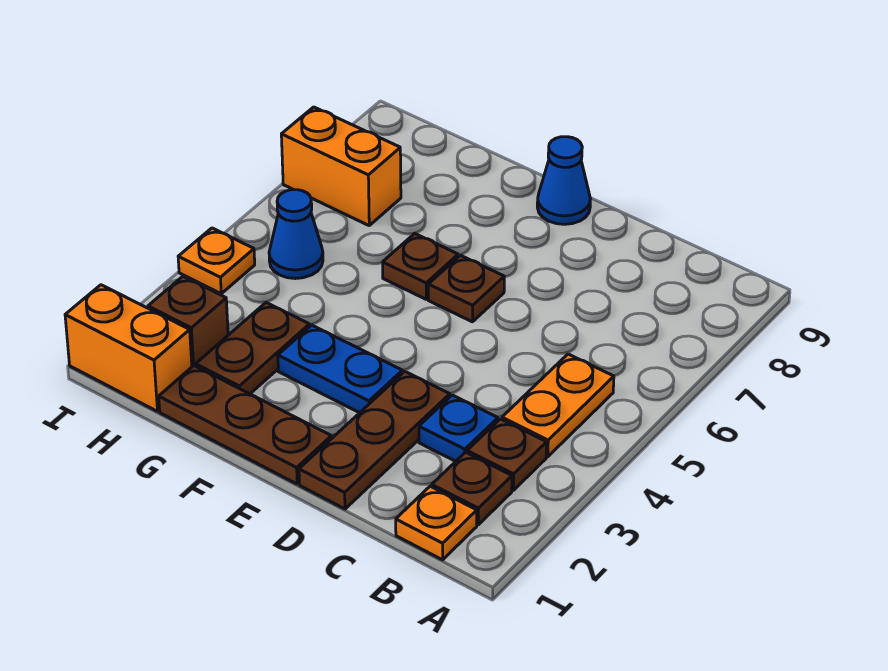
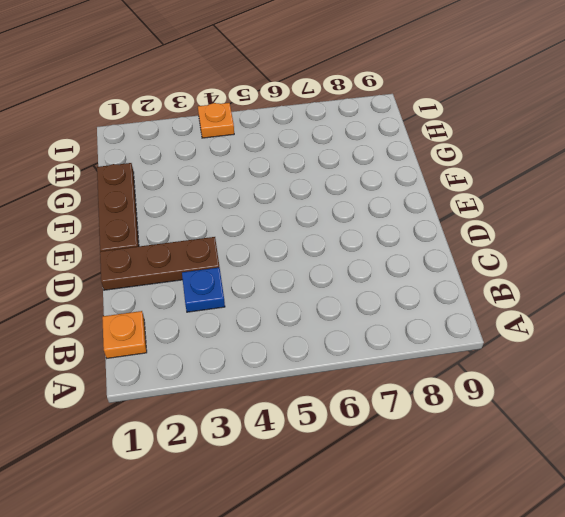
none -> brown plate B2 level 1
none -> brown plate B3 level 1
none -> orange plate B4:B5 level 1

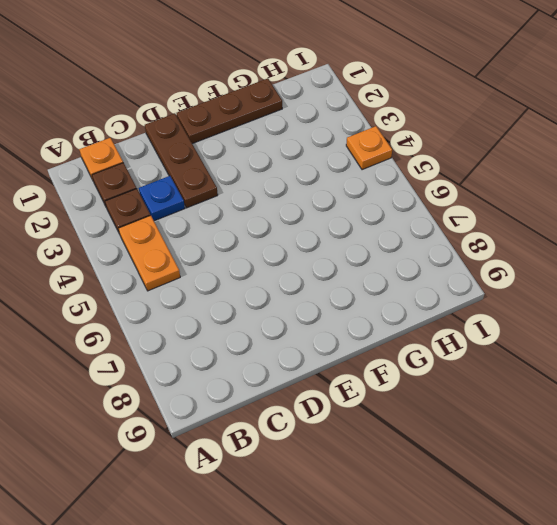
none -> blue plate E3:F3 level 1
none -> brown plate E6 level 1
none -> blue cone E9 level 1

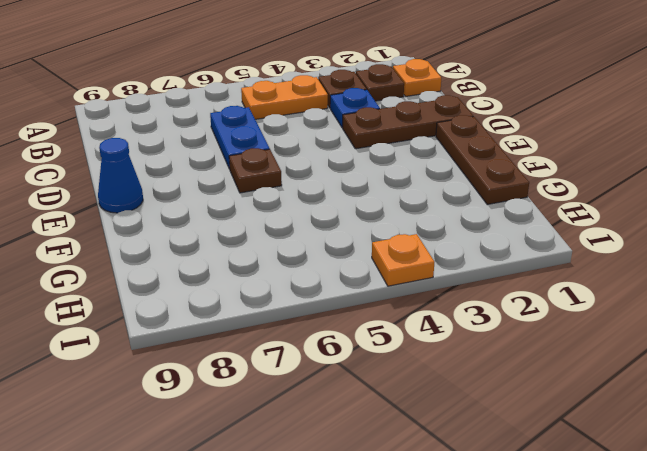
blue plate C6:D6 level 1 -> blue plate E3:F3 level 1
none -> brown plate F6 level 1
none -> brown plate G2:G3 level 1
none -> orange brick H1:I1 level 1

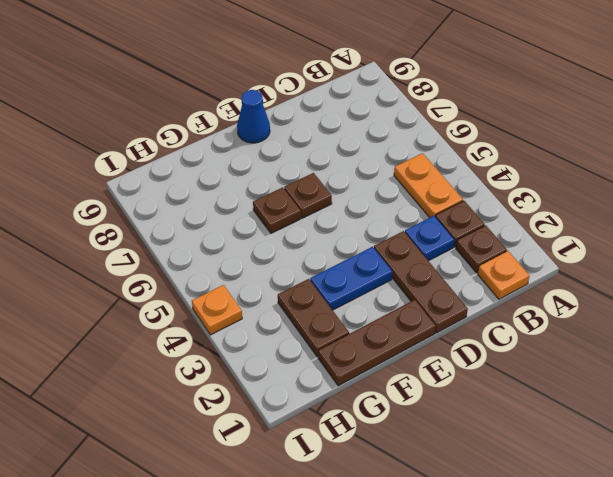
none -> orange brick H1:I1 level 1
none -> brown brick H2 level 1
none -> blue cone H5 level 1

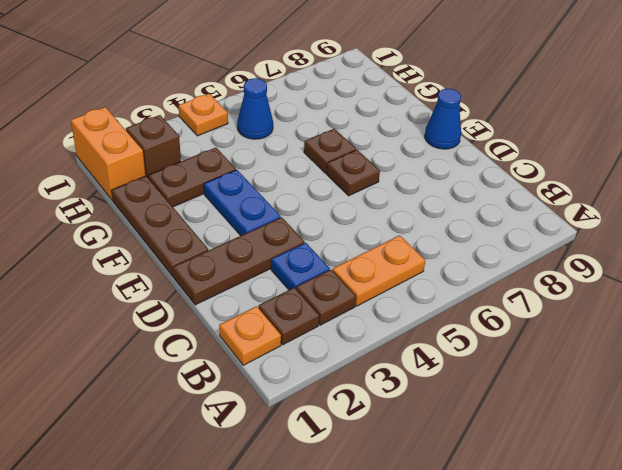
none -> orange brick H7:I7 level 1

